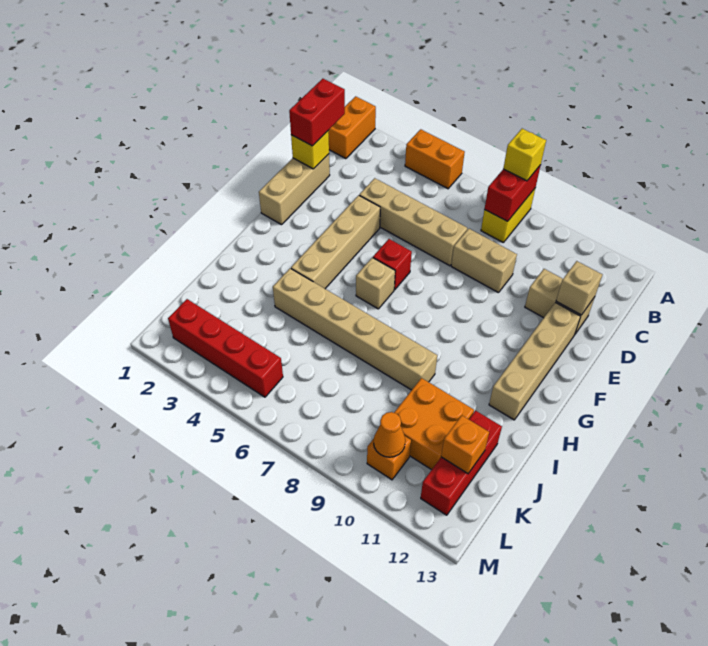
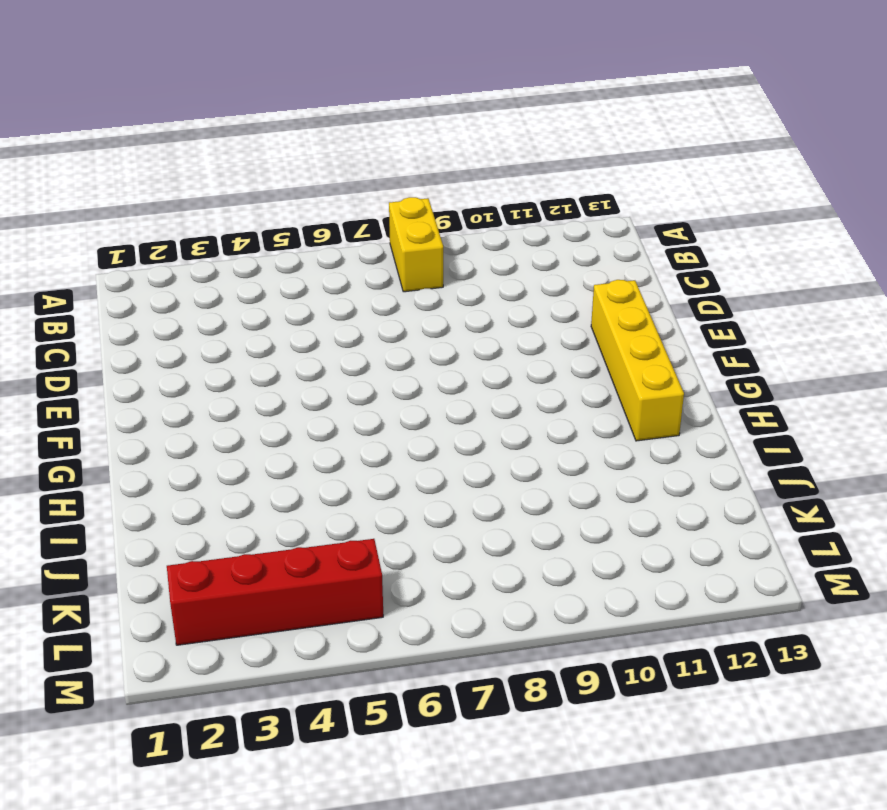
yellow brick E12:H12 level 1 -> tan brick E12:H12 level 1
none -> orange brick A1:B1 level 1
none -> orange brick A4:A5 level 1
none -> tan brick D1:F1 level 1

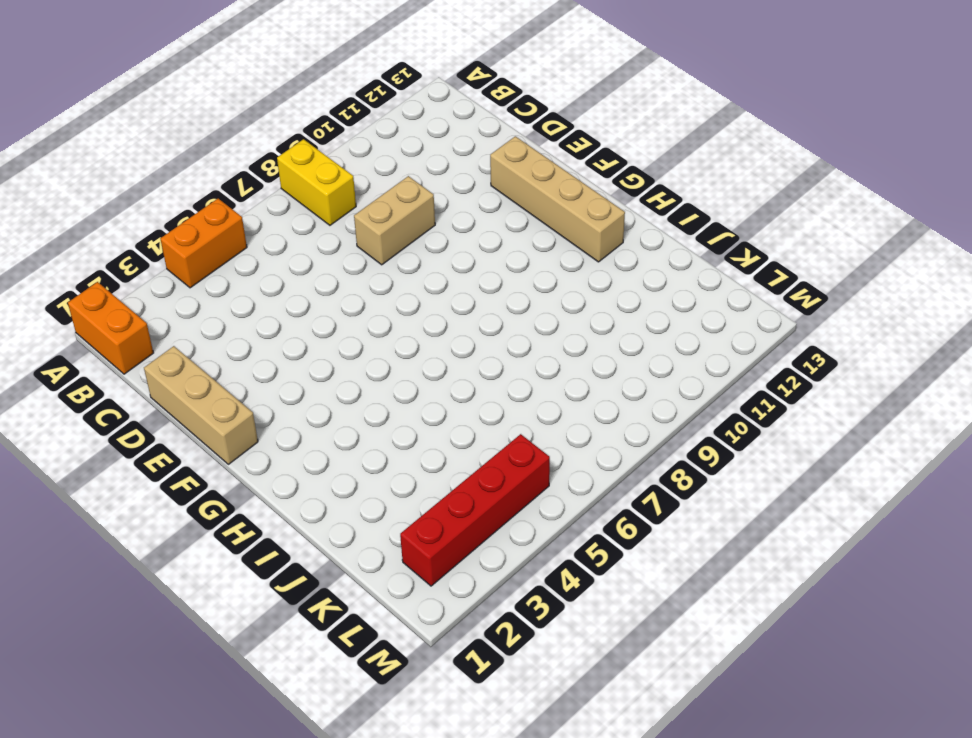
none -> tan brick D4:D7 level 1
none -> tan brick D11:D12 level 1
none -> tan brick E4:H4 level 1

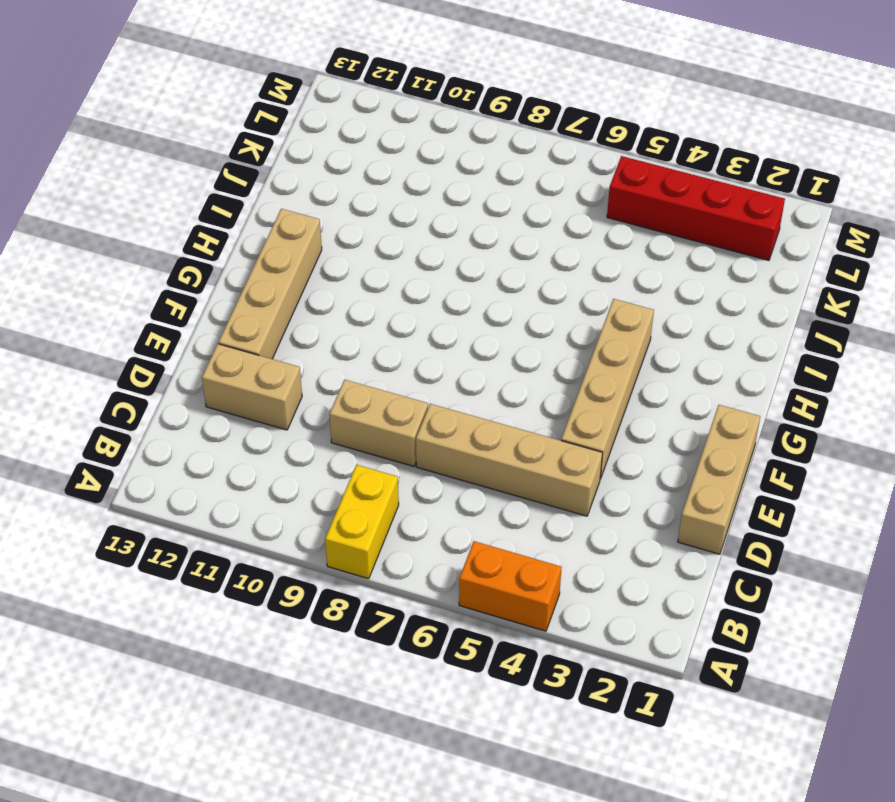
none -> orange brick A1:B1 level 1
none -> red brick F6 level 1
none -> tan brick G6 level 1

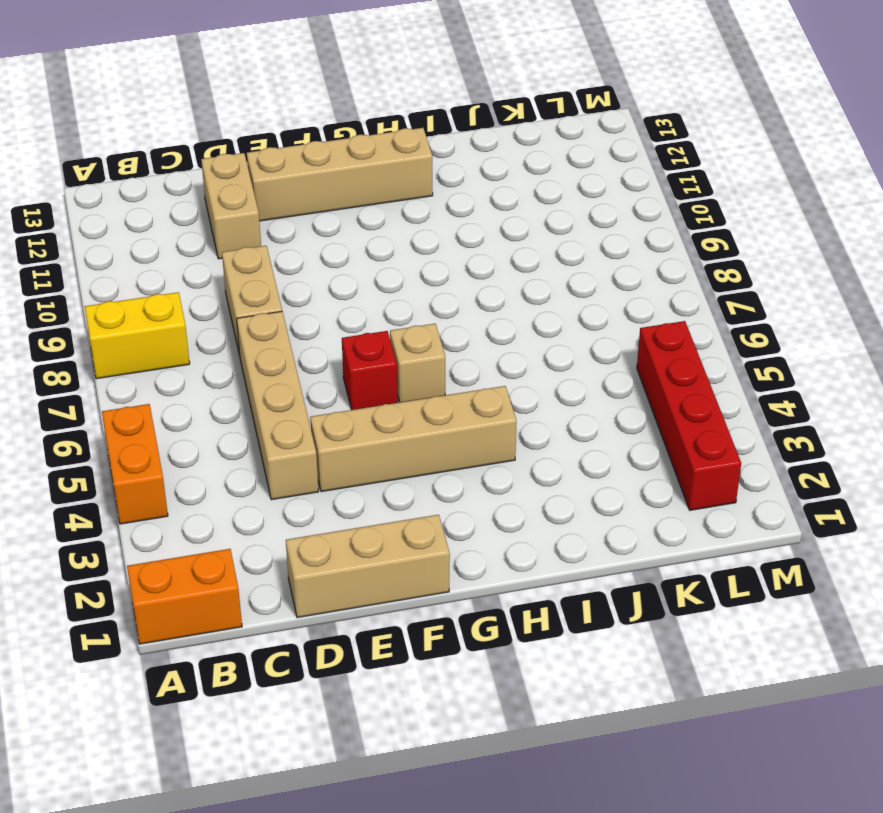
none -> tan brick I4:I9 level 1
none -> orange brick J10:K11 level 1
none -> red brick J12:L12 level 1

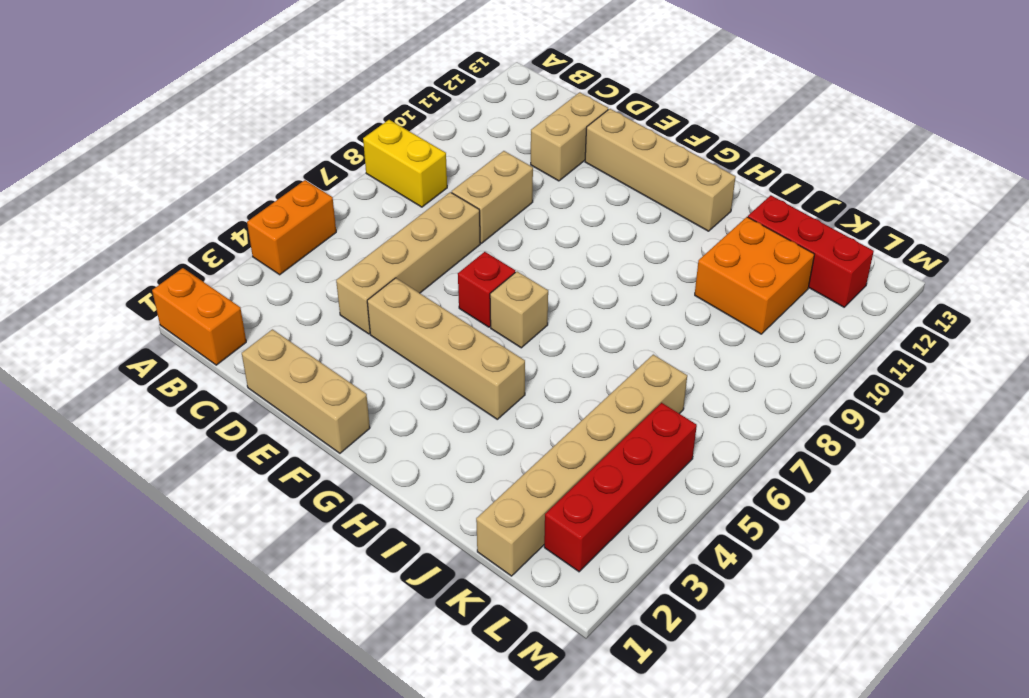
tan brick K1:K6 level 1 -> tan brick I4:I9 level 1
none -> orange brick L10 level 1
none -> red brick A8:B8 level 2
none -> yellow brick D1 level 2

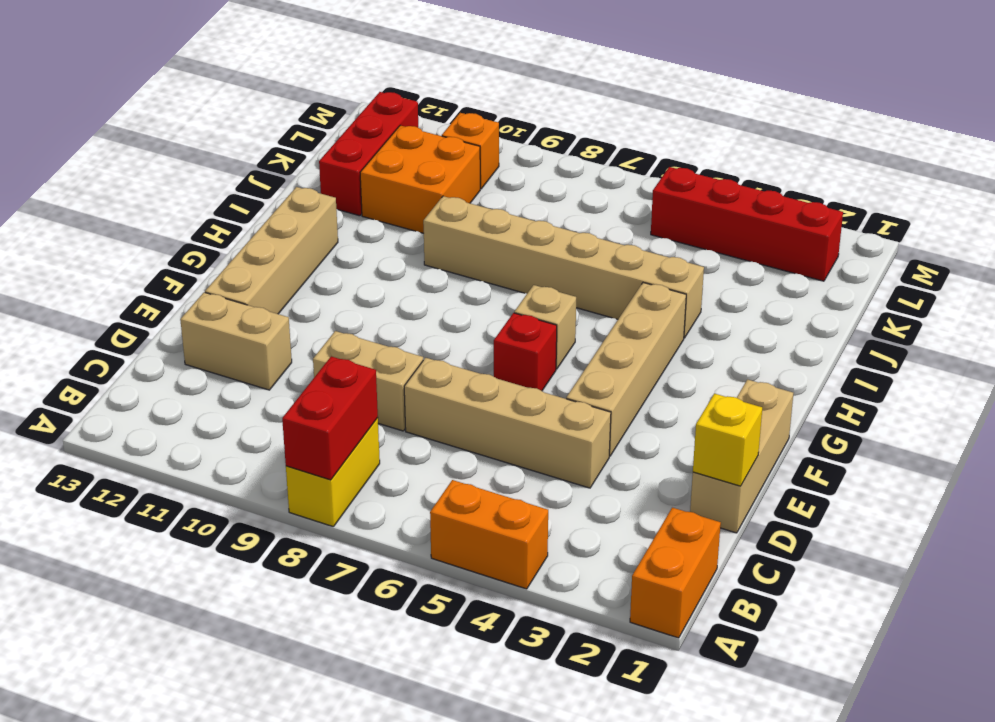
none -> tan brick D12 level 2
none -> orange brick K12 level 2
none -> orange cone L10 level 2

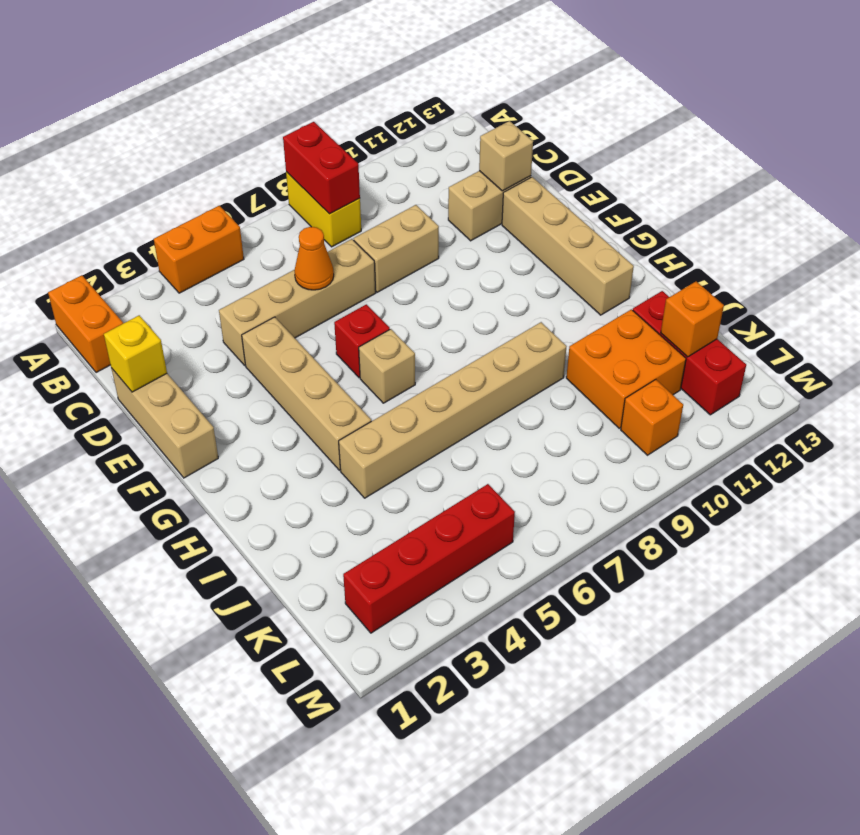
orange cone D6 level 2 -> orange cone L10 level 2
none -> yellow brick A8 level 3
none -> red brick C1:D1 level 3

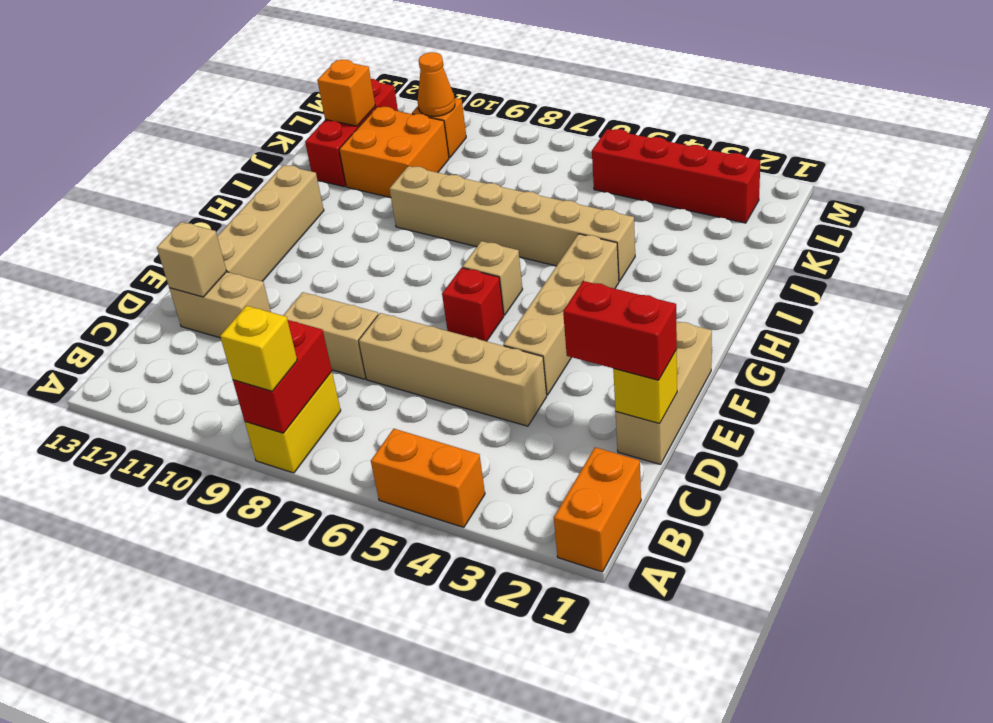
red brick D1:D2 level 3 -> red brick C1:D1 level 3

